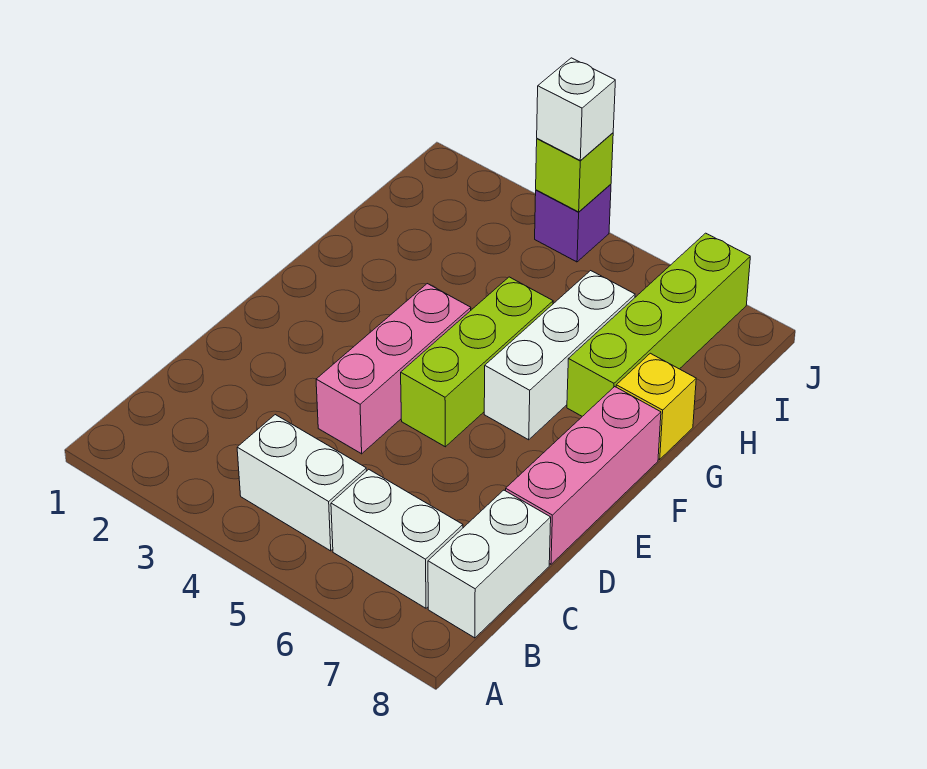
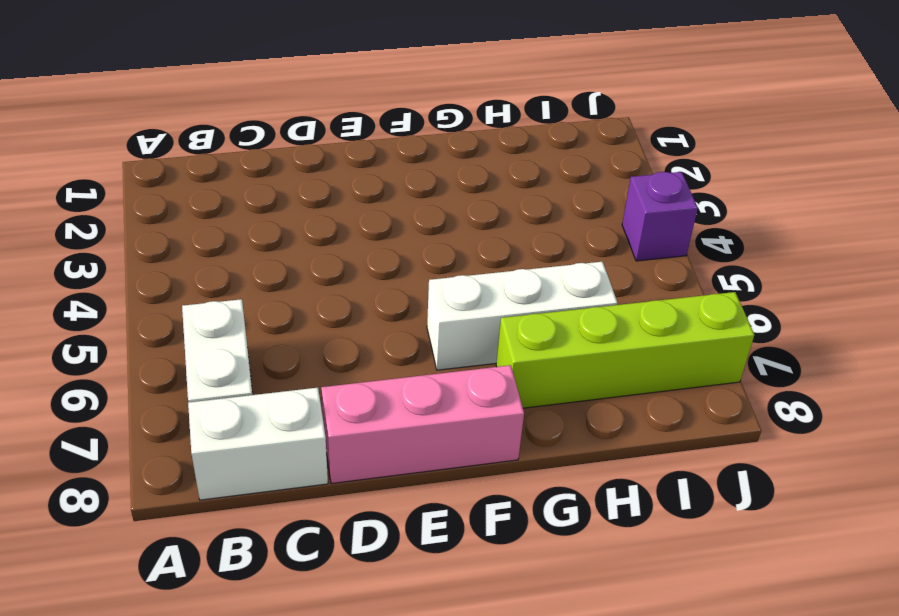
none -> white brick B4:B5 level 1
none -> pink brick D4:F4 level 1
none -> lime brick E5:G5 level 1

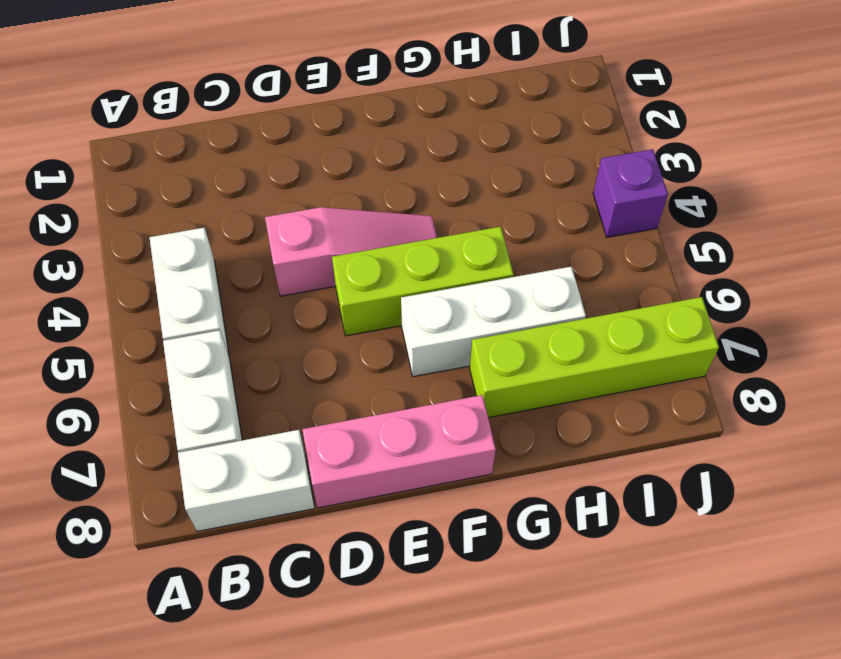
pink slope D4:F4 level 1 top D -> pink brick D4:F4 level 1
none -> yellow brick G8 level 1
none -> lime brick J4 level 2
none -> white brick J4 level 3

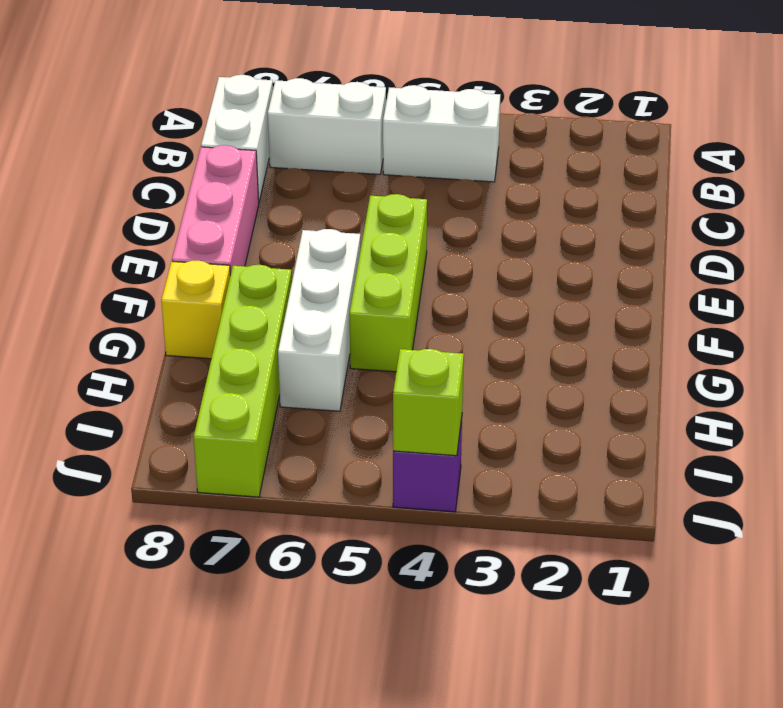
none -> pink brick D4:F4 level 1
none -> white brick J4 level 3

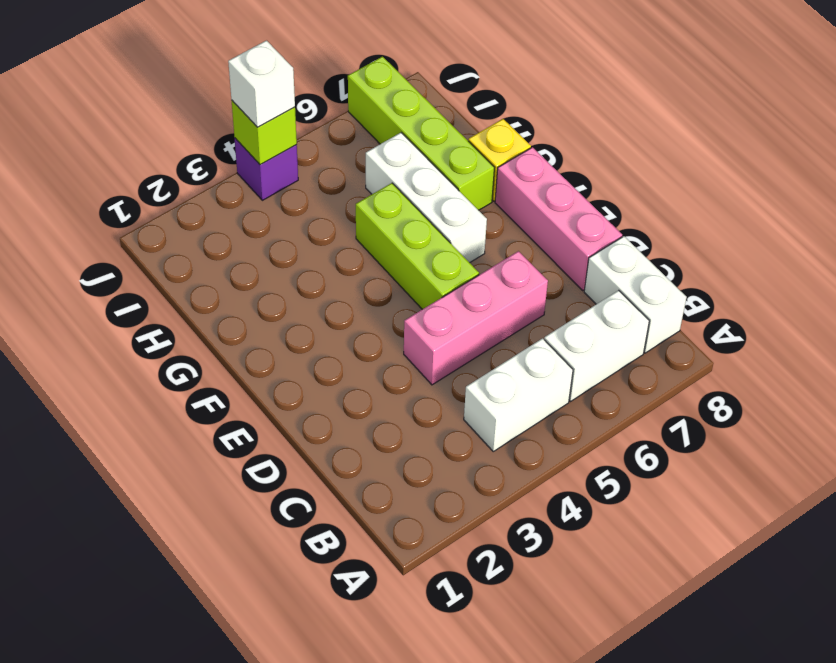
pink brick D4:D6 level 1 -> pink brick D4:F4 level 1

